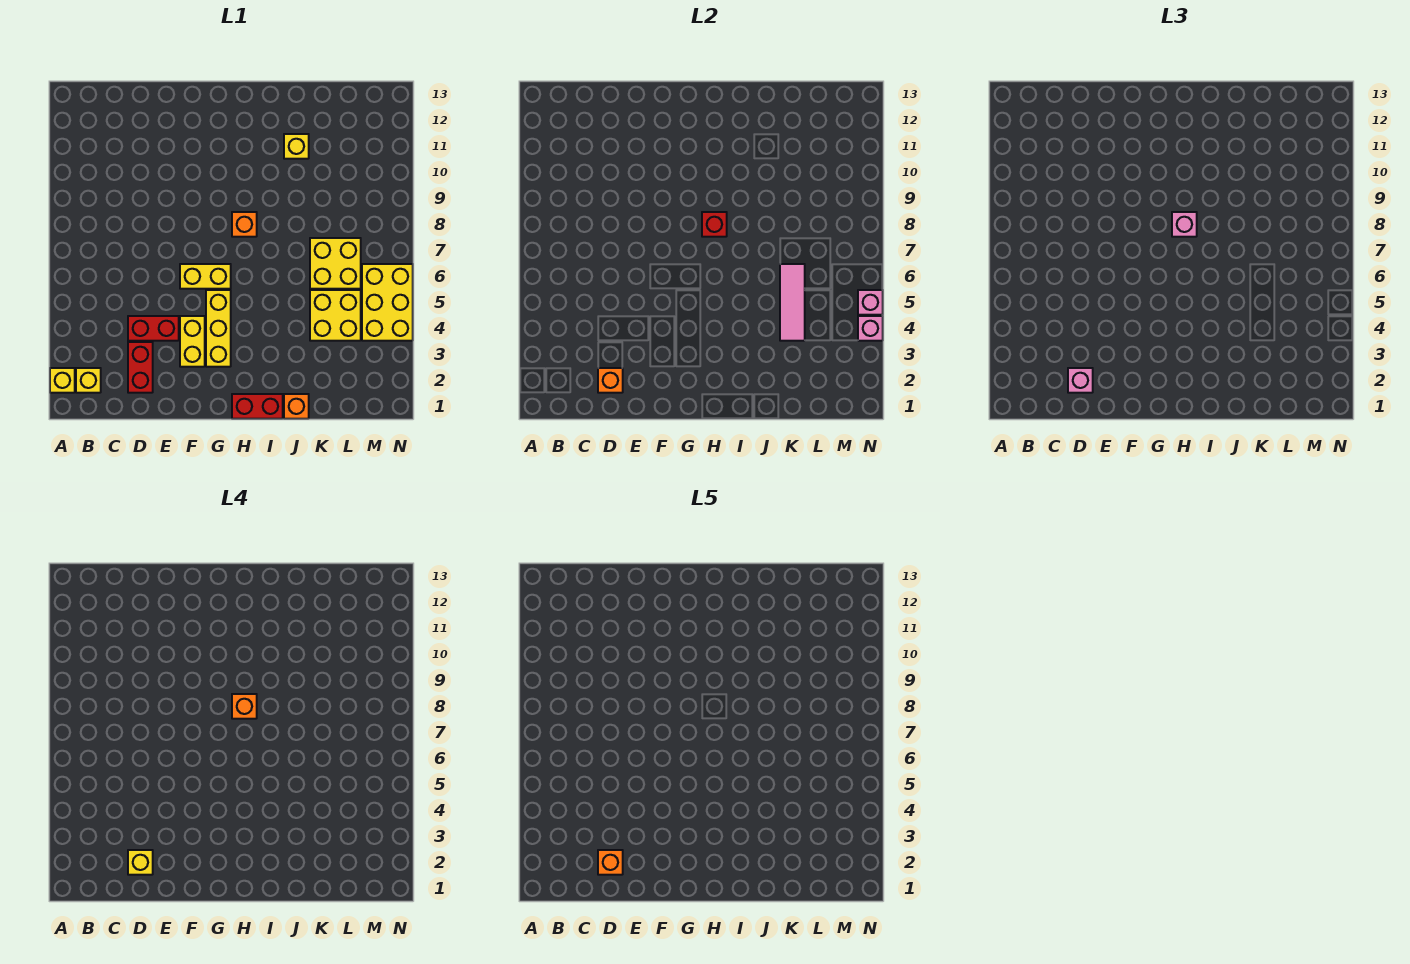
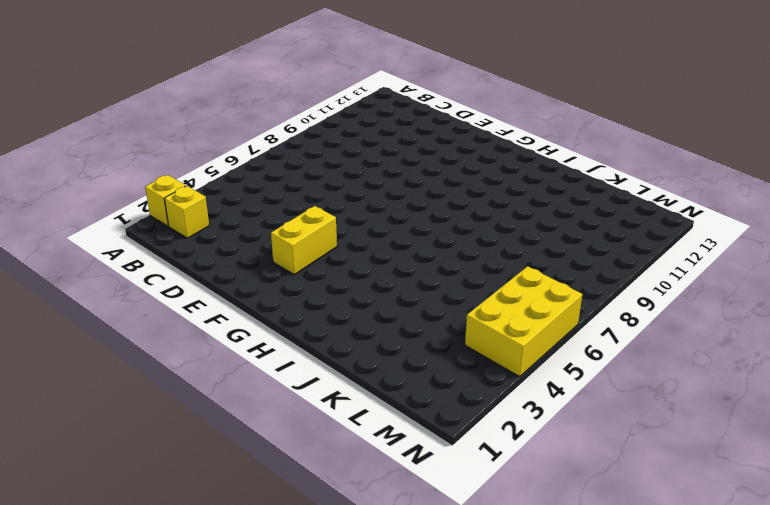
none -> red brick D2:D3 level 1
none -> red brick D4:E4 level 1
none -> yellow brick F6:G6 level 1

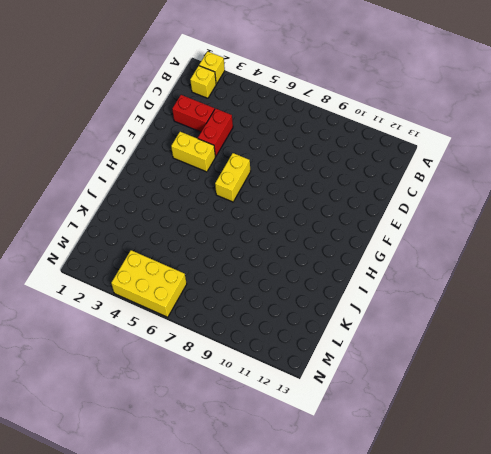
none -> yellow brick G3:G5 level 1
none -> red brick H1:I1 level 1
none -> orange brick H8 level 1

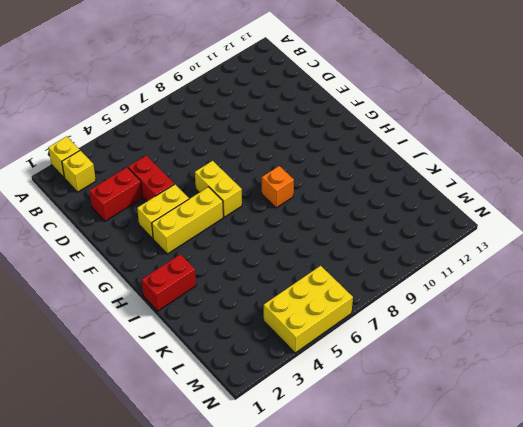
red brick I1:I2 level 1 -> red brick H1:I1 level 1
none -> orange brick J1 level 1
none -> yellow brick J11 level 1
none -> yellow brick K4:L5 level 1

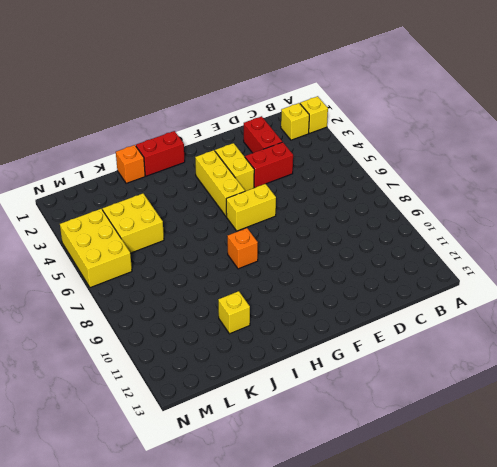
none -> yellow brick K6:L7 level 1
none -> orange brick D2 level 2
none -> red brick H8 level 2

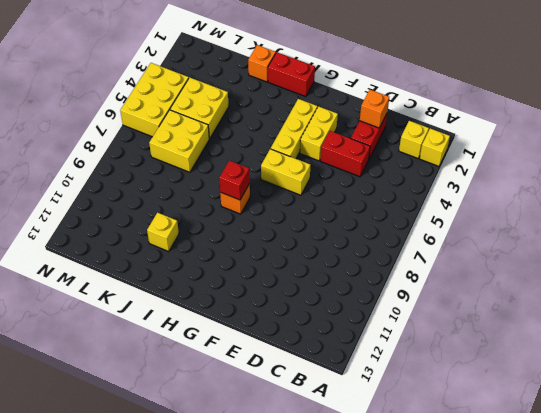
none -> pink tile K4:K6 level 2
none -> pink brick N4 level 2
none -> pink brick N5 level 2

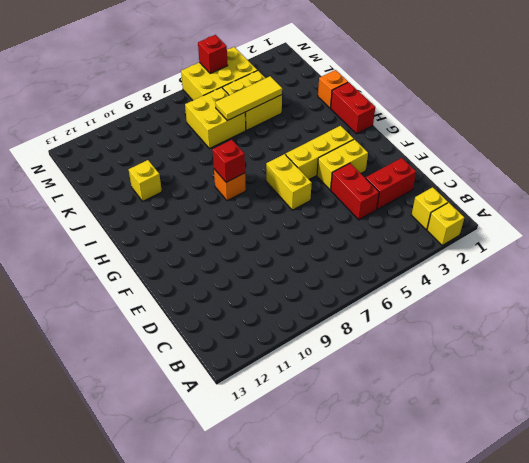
yellow tile K4:K6 level 2 -> pink tile K4:K6 level 2
red brick N5 level 2 -> pink brick N5 level 2
none -> orange brick D2 level 2
none -> pink brick N4 level 2
none -> pink brick D2 level 3

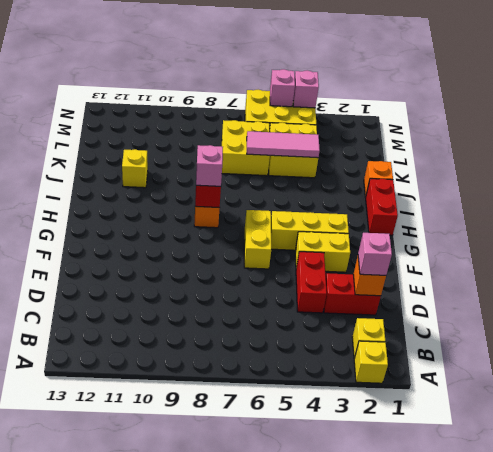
none -> yellow brick D2 level 4
none -> orange brick H8 level 4
none -> orange brick D2 level 5

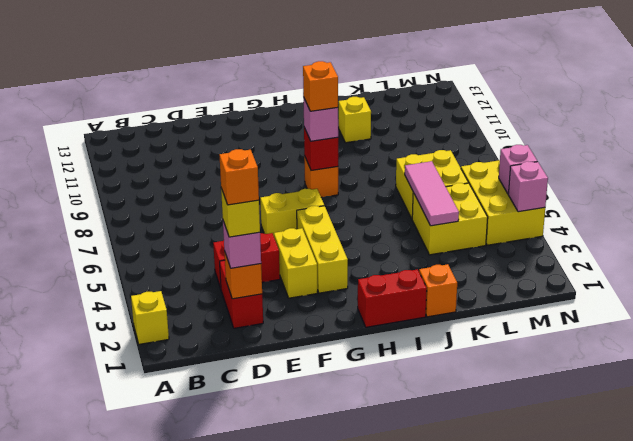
none -> yellow brick B2 level 1

